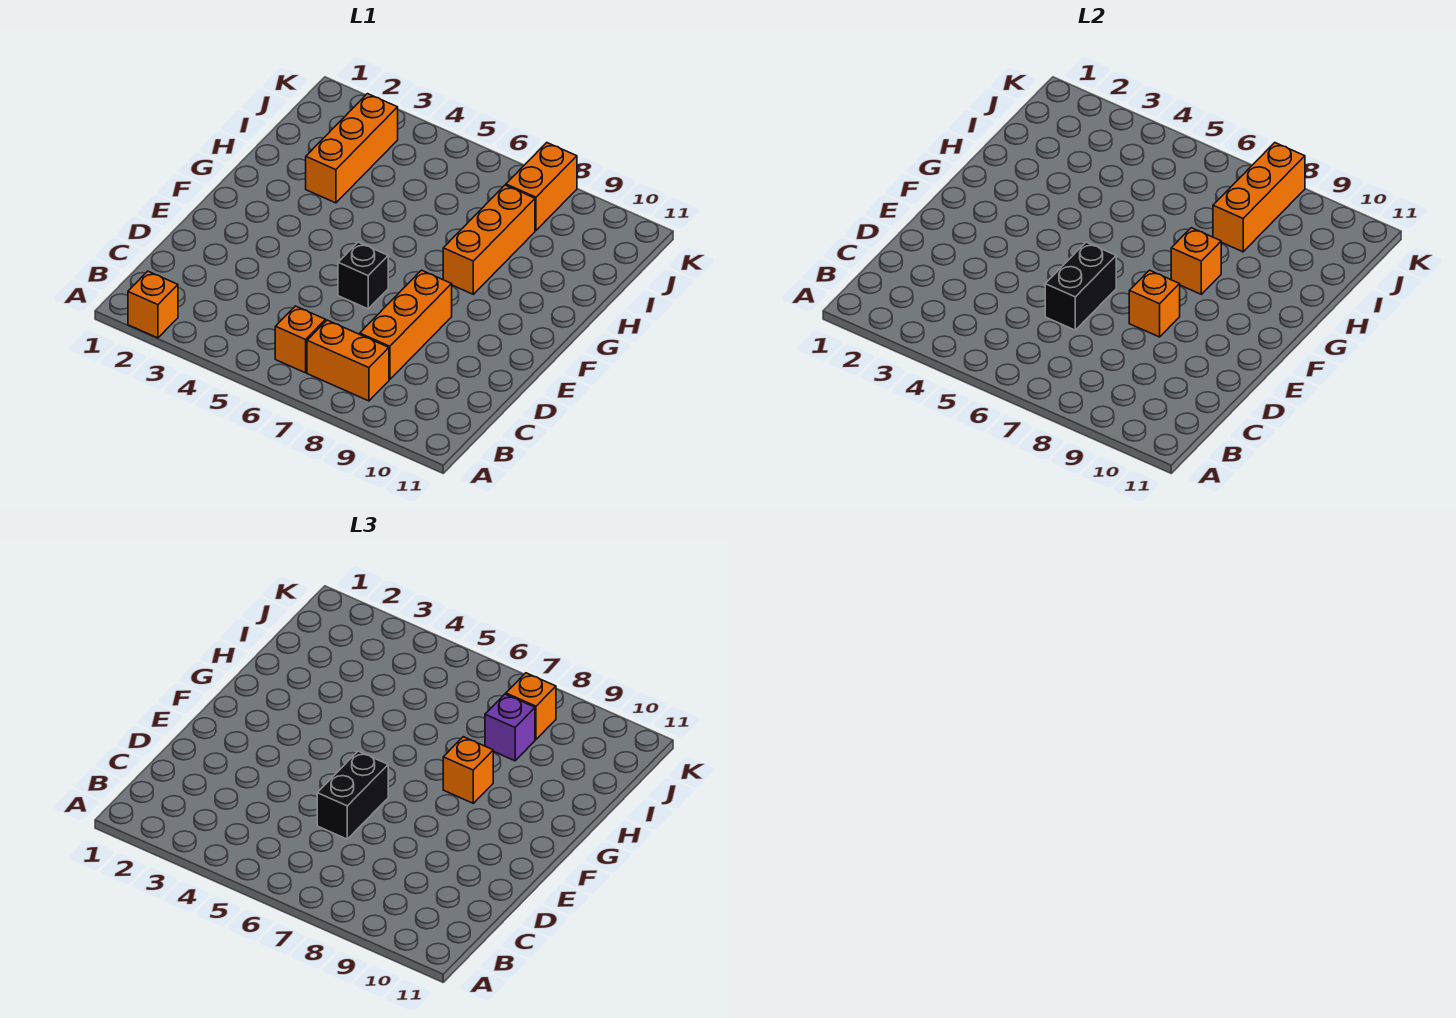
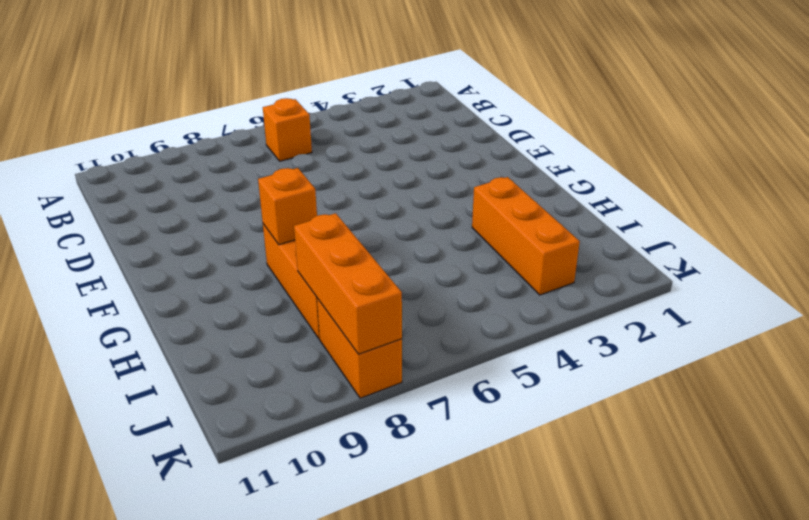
none -> orange brick A2 level 1
none -> orange brick B7:B8 level 1
none -> orange brick C8:E8 level 1

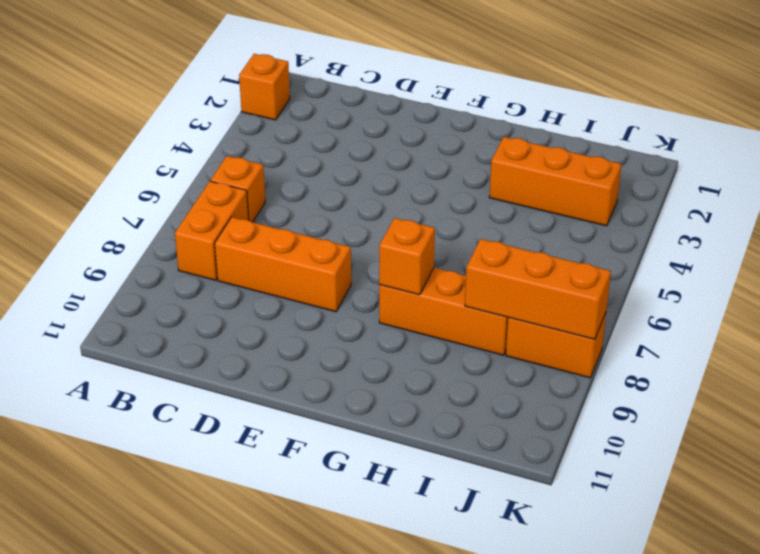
none -> black brick E6 level 1
none -> black brick D6:E6 level 2
none -> orange brick E8 level 2

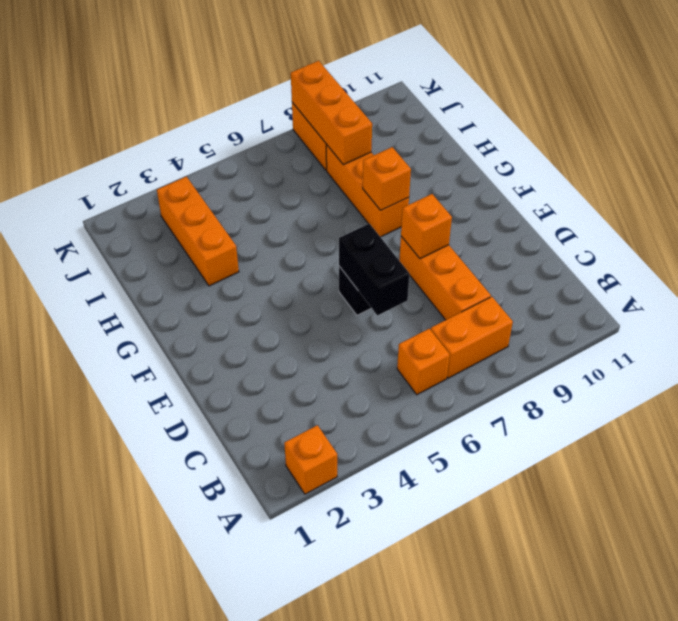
none -> black brick D6:E6 level 3
none -> orange brick G8 level 3
none -> purple brick I8 level 3

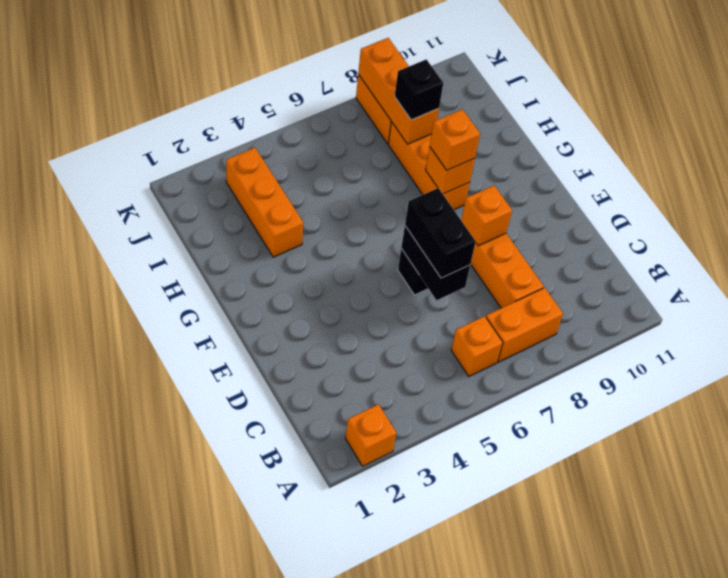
black brick I8 level 3 -> purple brick I8 level 3
none -> orange brick J8 level 3

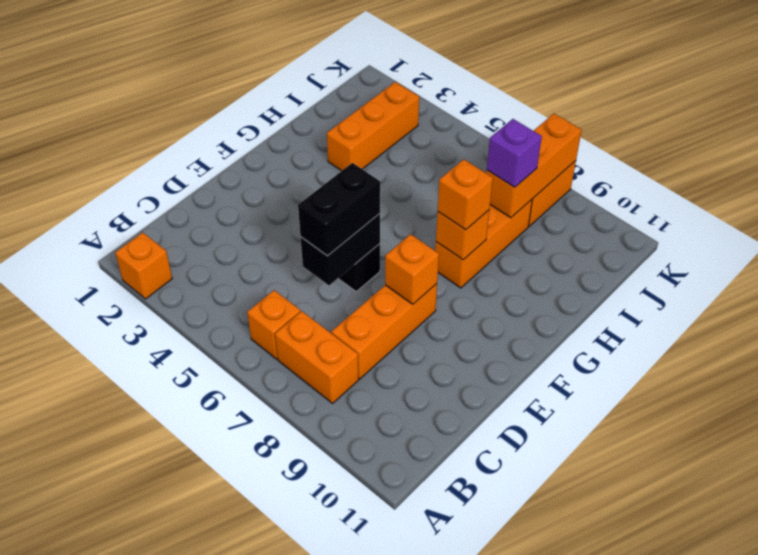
none -> orange brick J8 level 3

